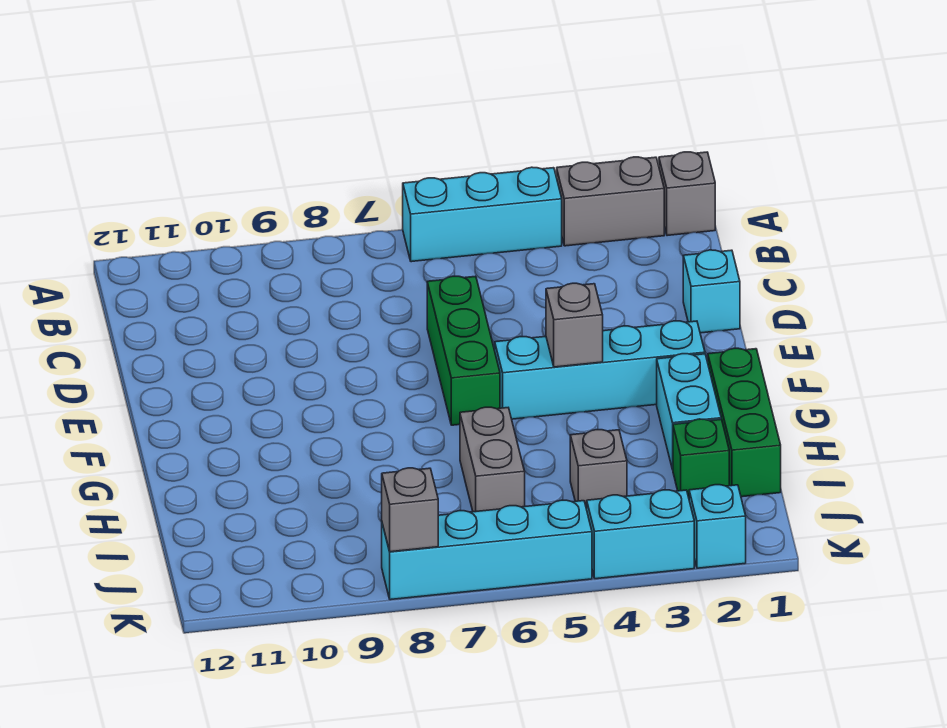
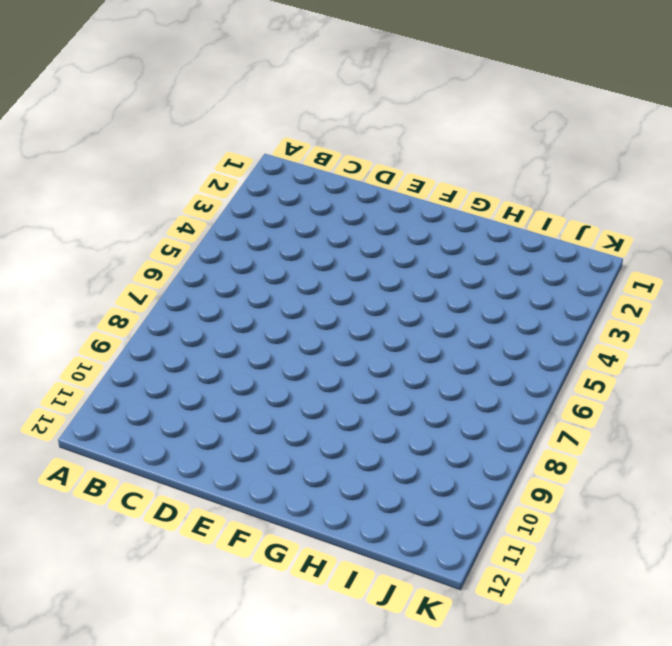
none -> grey brick A1 level 1
none -> grey brick A2:A3 level 1
none -> cyan brick A4:A6 level 1

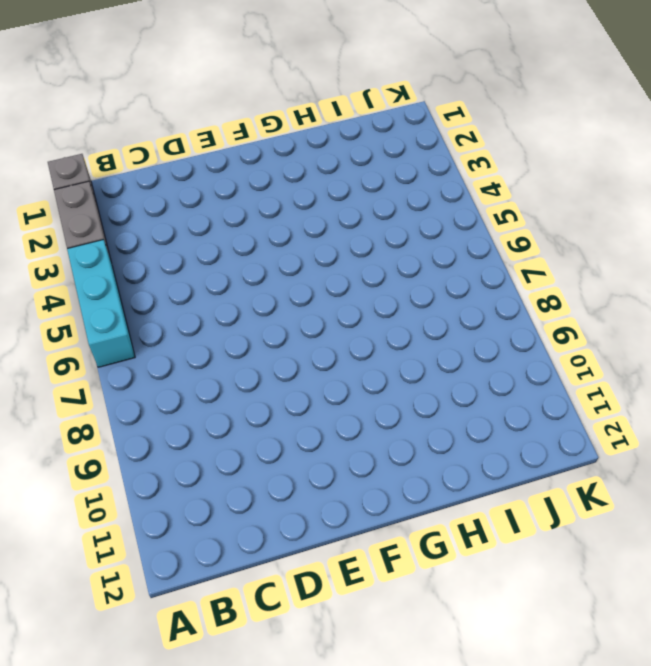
none -> cyan brick D1 level 1
none -> green brick D6:F6 level 1
none -> cyan brick F2:F5 level 1

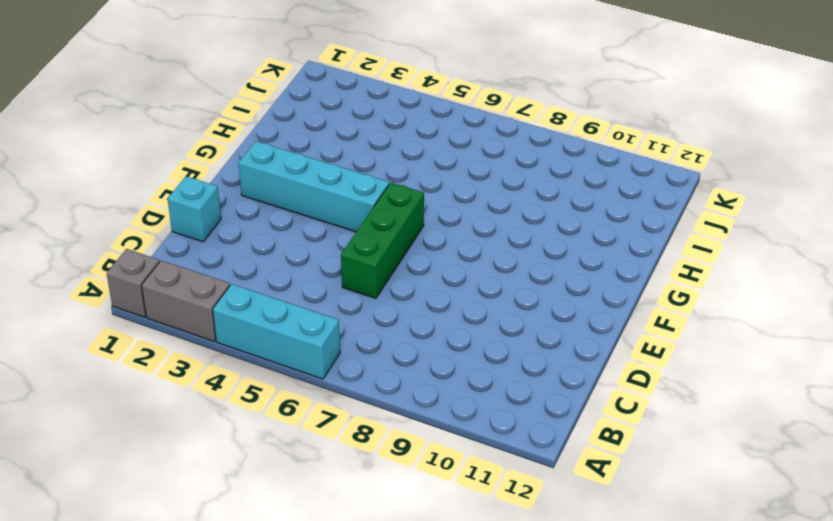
none -> green brick G1:I1 level 1
none -> cyan brick G2:H2 level 1
none -> grey brick H6:I6 level 1

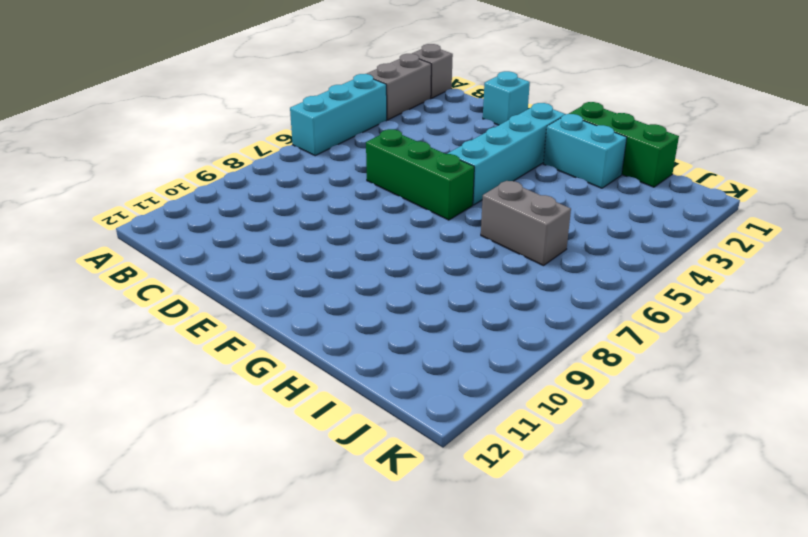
none -> green brick I2 level 1
none -> grey brick I4 level 1
none -> cyan brick K2 level 1

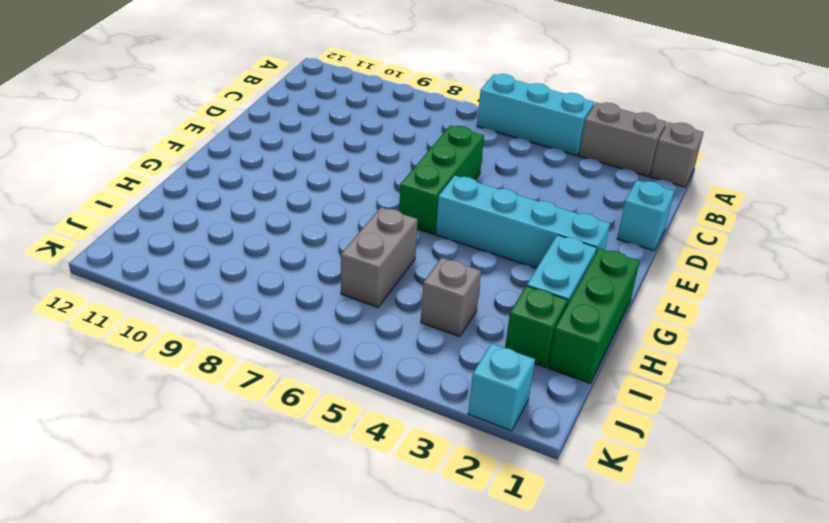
none -> cyan brick K3:K4 level 1
none -> cyan brick K5:K8 level 1
none -> grey brick F4 level 2

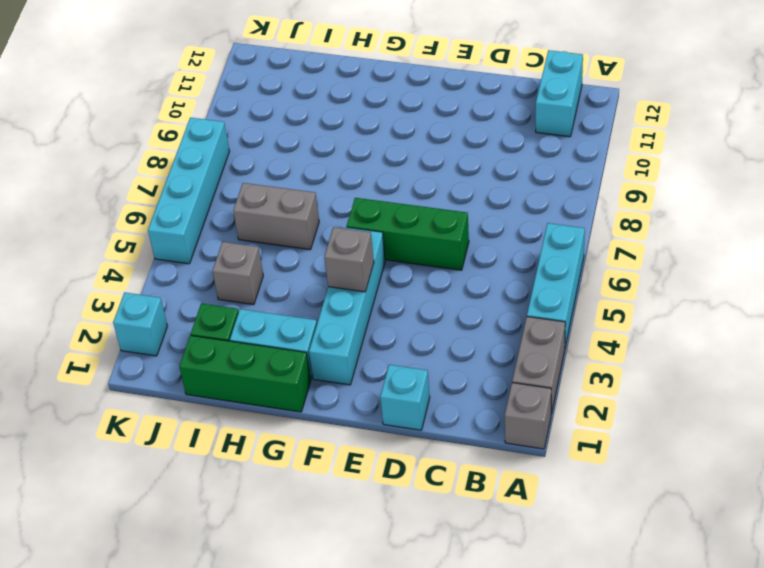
cyan brick B11:B12 level 1 -> cyan brick K3:K4 level 1
none -> grey brick K8 level 2

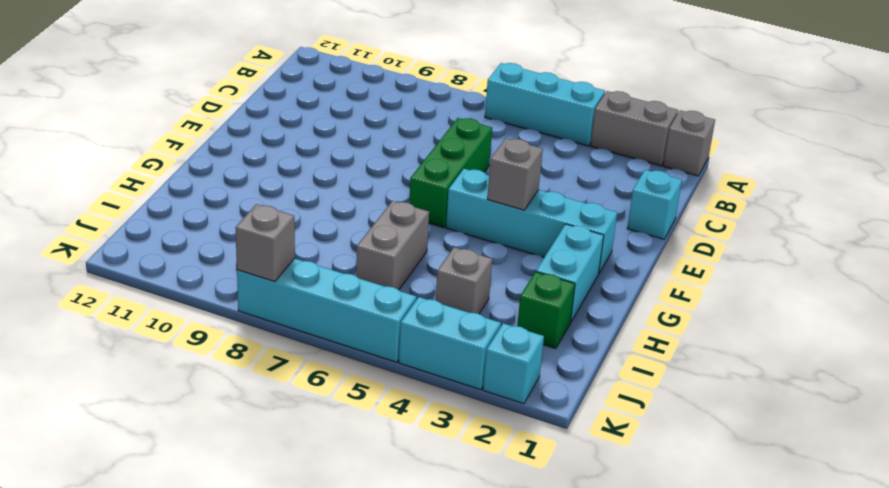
none -> green brick G1:I1 level 1

